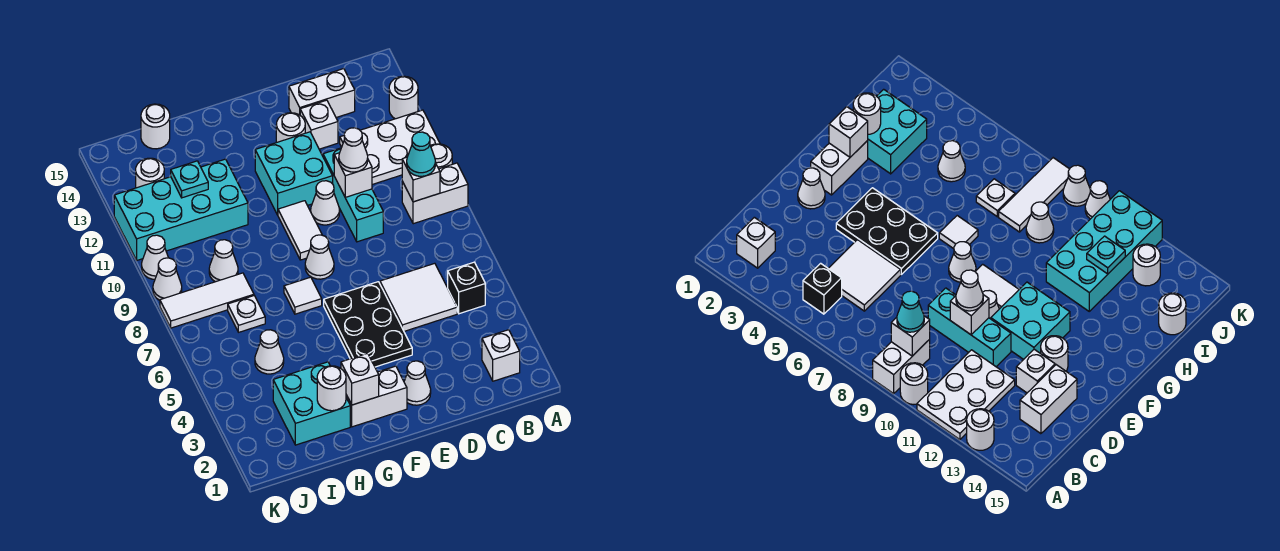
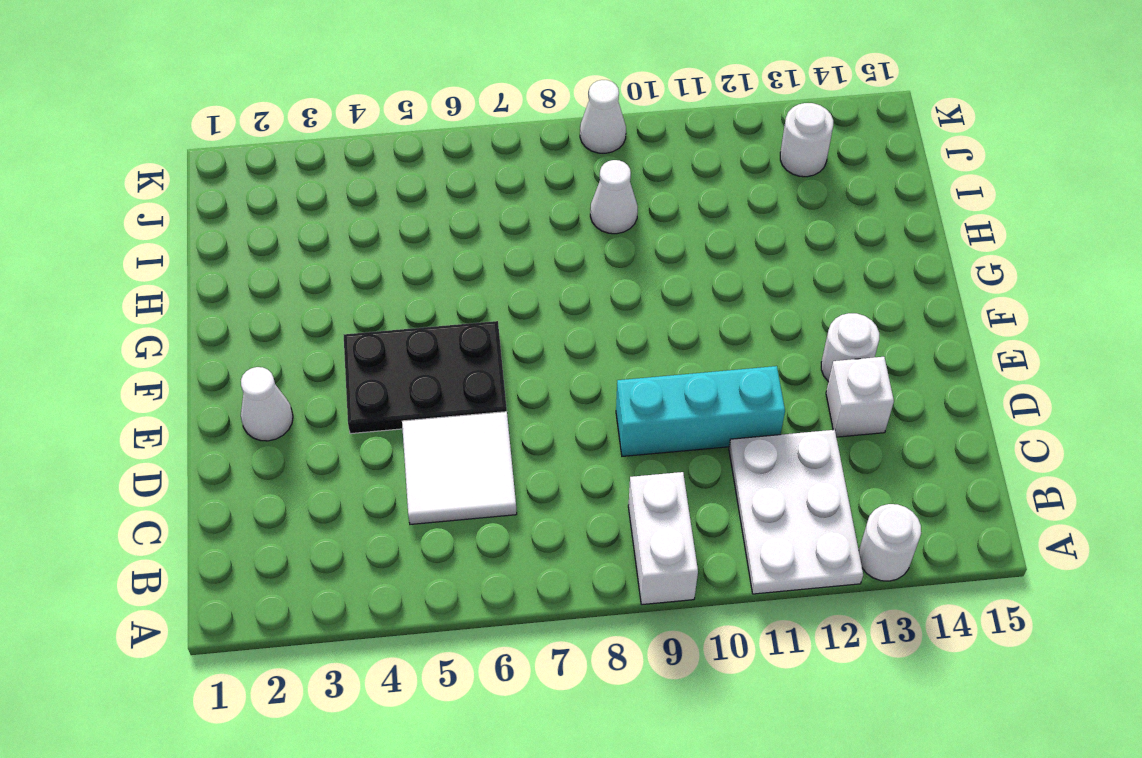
none -> white round brick A10 level 1
none -> white brick B2 level 1
none -> black brick B5 level 1
none -> white brick C14:D14 level 1

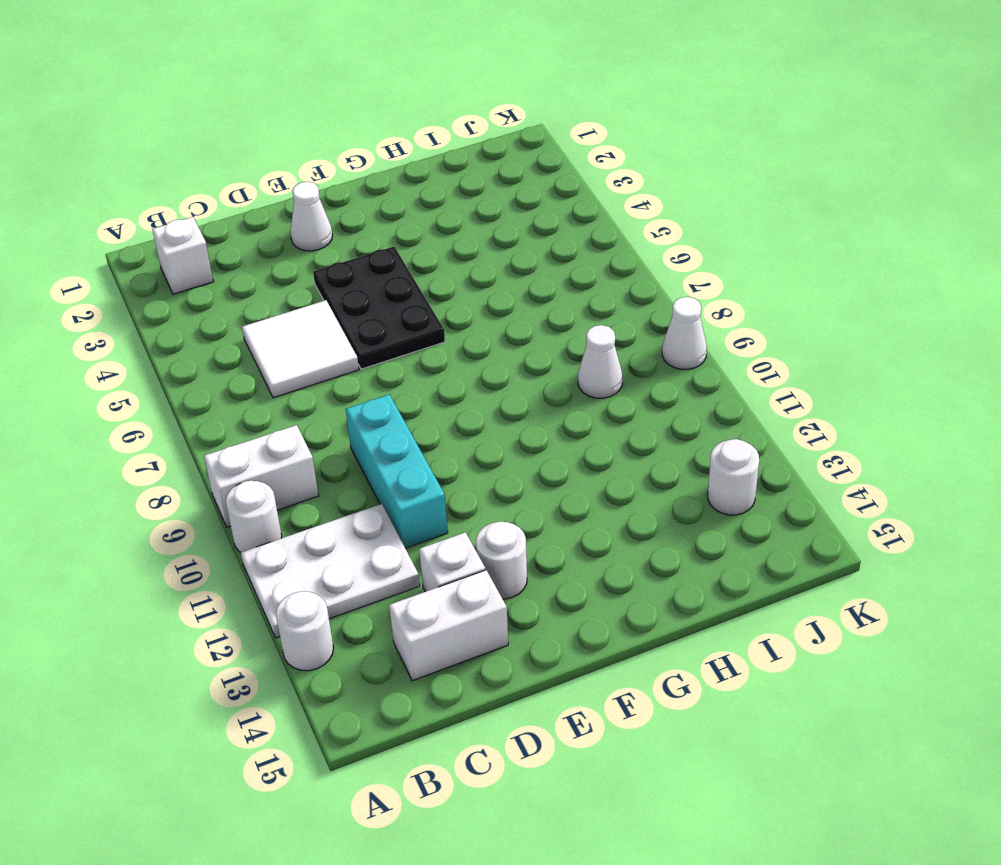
none -> black brick B5 level 1
none -> white cone E10 level 1
none -> cyan brick E11:F12 level 1
none -> white brick F2:G2 level 1

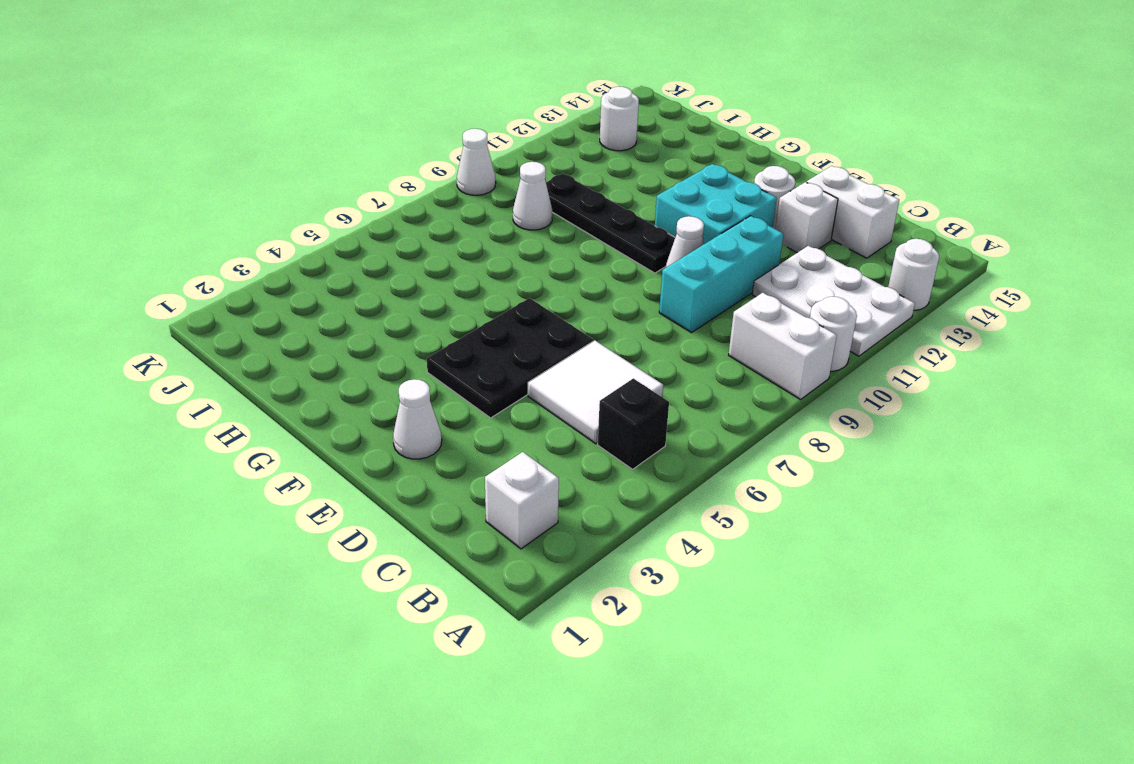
black plate F10:I10 level 1 -> white tile F9:F10 level 1
none -> white brick F2:G2 level 1
none -> white cone F8 level 1
none -> white tile G7 level 1
none -> cyan brick H2:I3 level 1

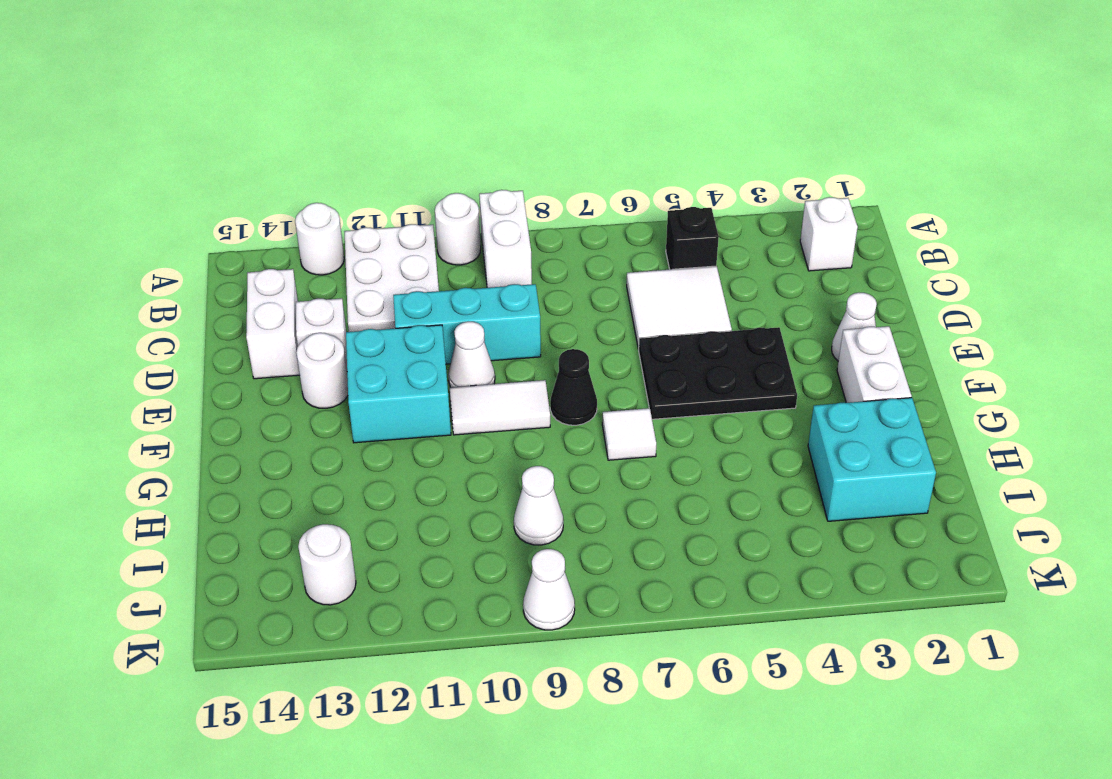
black cone F8 level 1 -> white cone F8 level 1
none -> cyan brick H11:K12 level 1
none -> white cone I5 level 1
none -> white plate I7 level 1
none -> white tile I8:K8 level 1

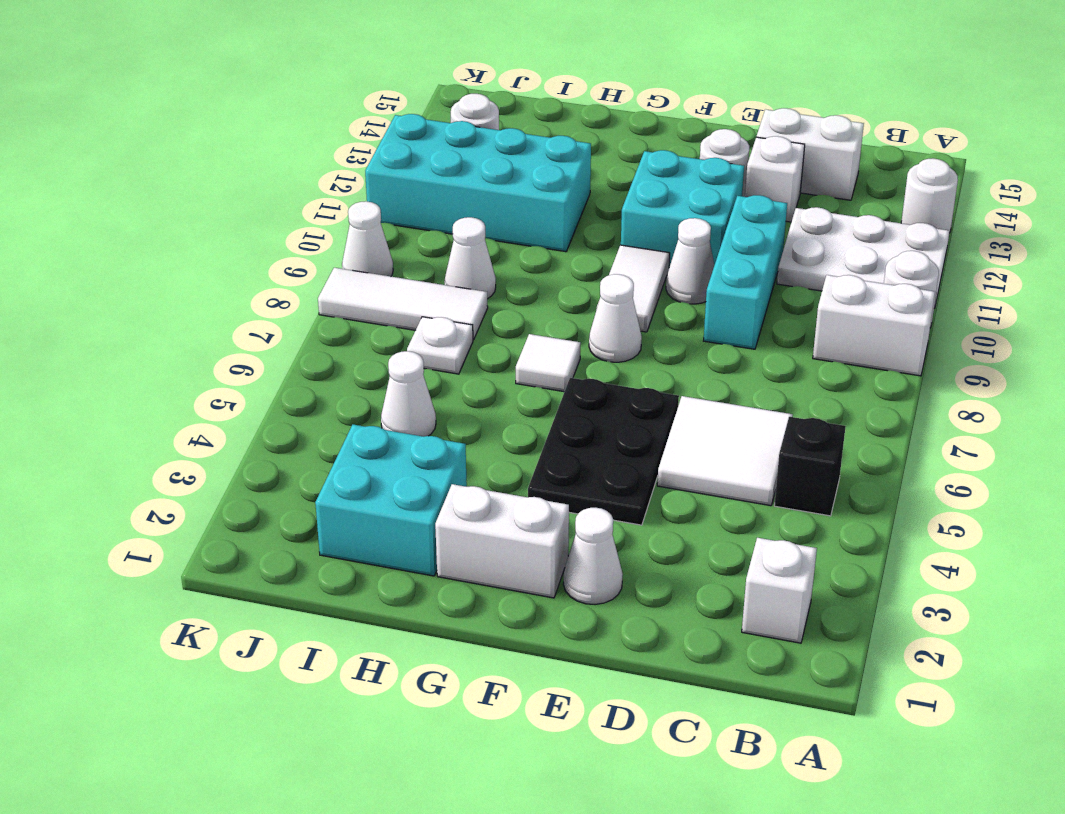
none -> white round brick I15 level 1
none -> white cone K10 level 1
none -> white brick B9 level 2
none -> white brick D10 level 2

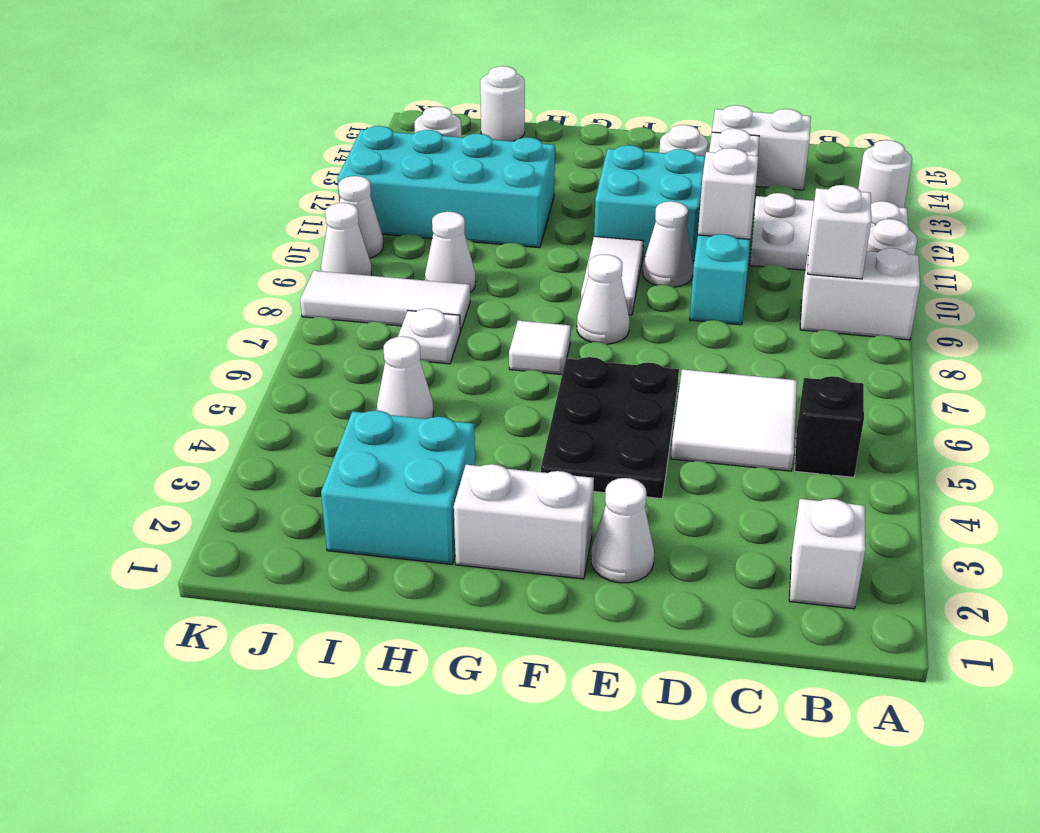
none -> white brick G2 level 2
none -> white round brick H2 level 2
none -> cyan plate I12 level 2
none -> cyan cone B9 level 3

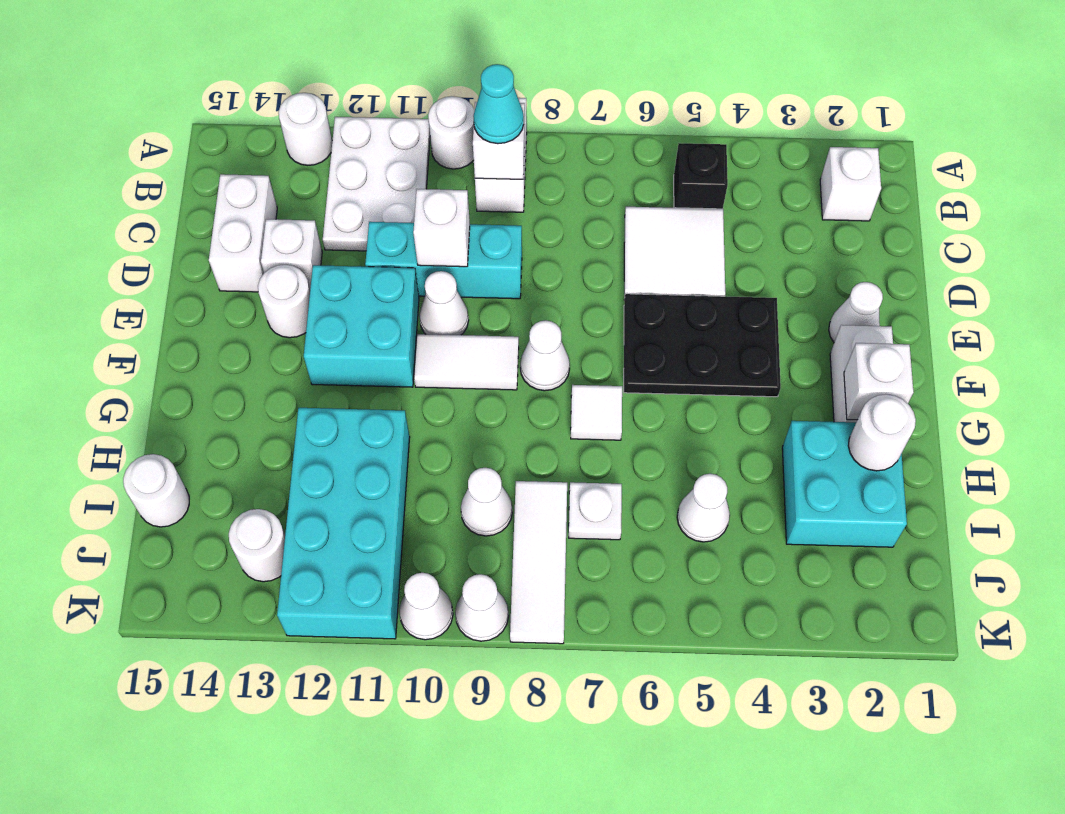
none -> cyan plate I12 level 2
none -> white cone D10 level 3

